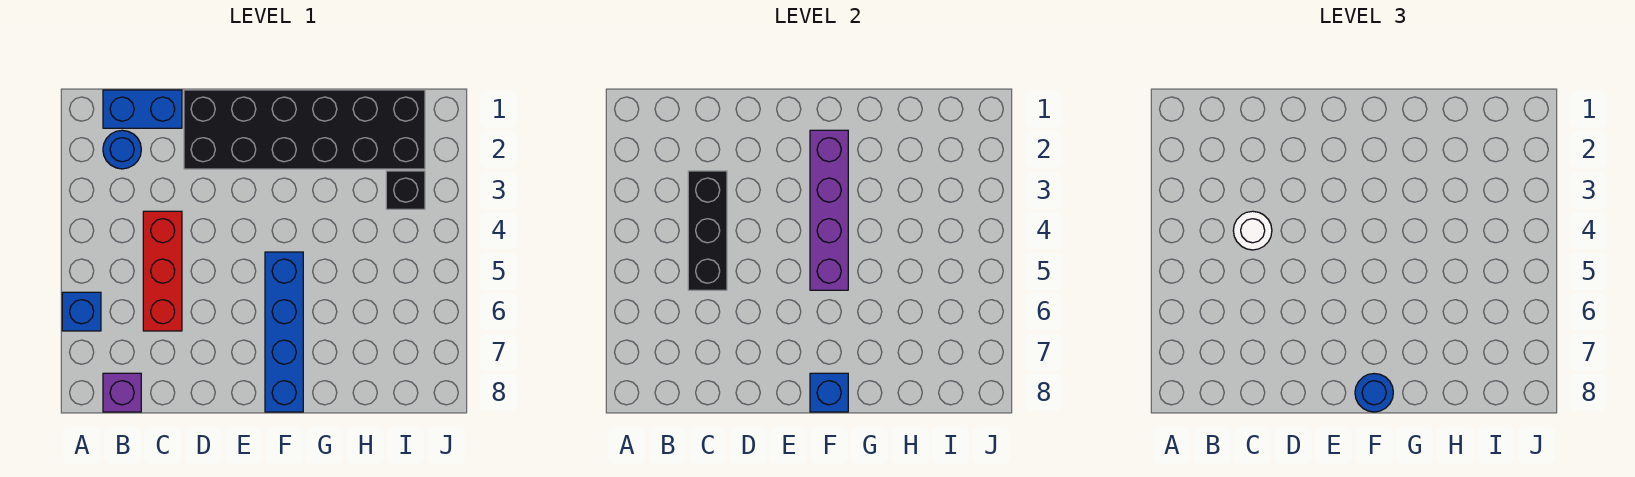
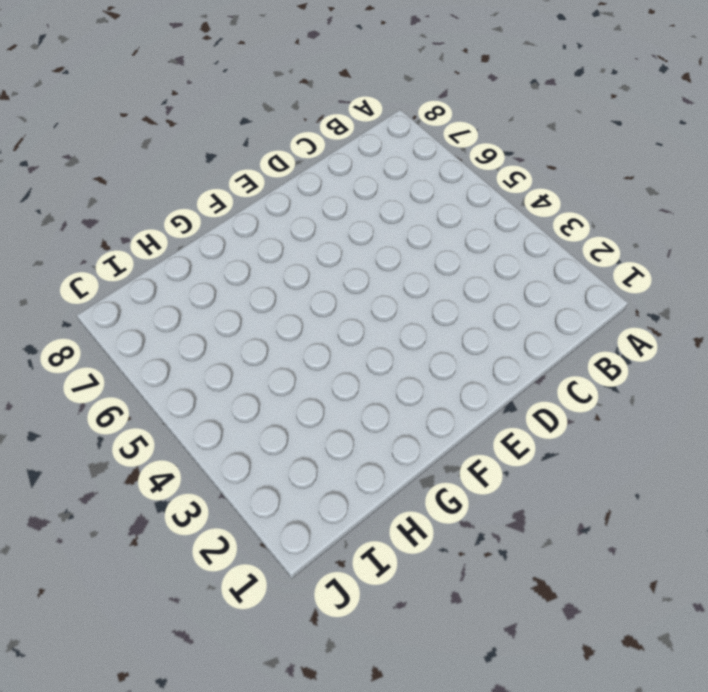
none -> blue brick A6 level 1
none -> blue brick B1:C1 level 1
none -> blue round brick B2 level 1

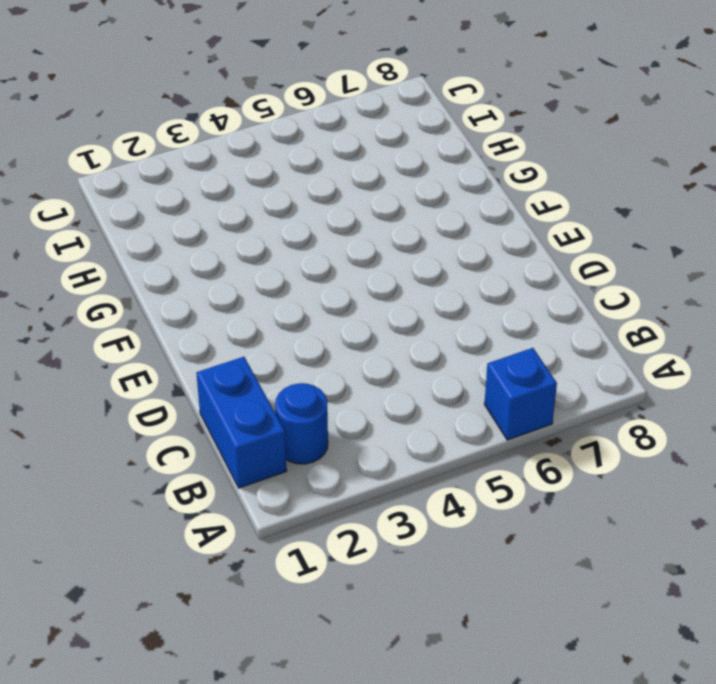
none -> purple brick B8 level 1
none -> red brick C4:C6 level 1
none -> black brick D1:I2 level 1

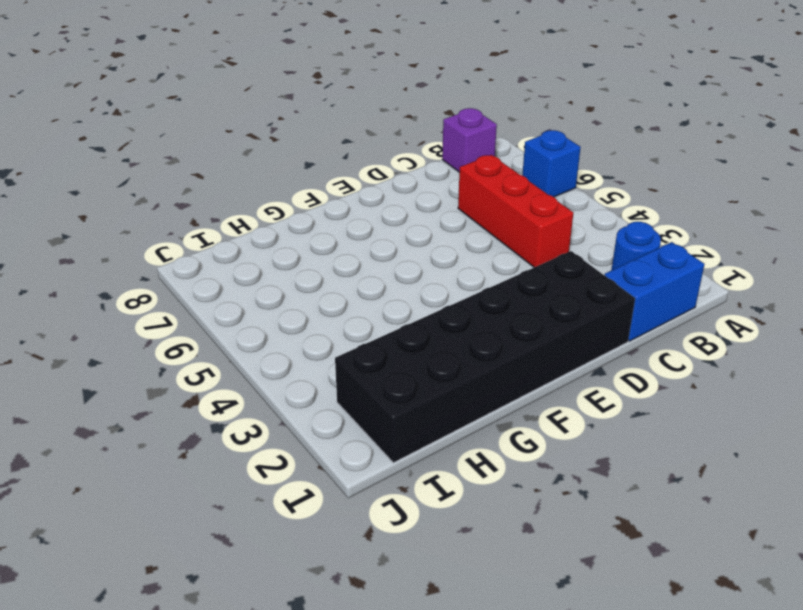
none -> blue brick F5:F8 level 1
none -> black brick I3 level 1
none -> black brick C3:C5 level 2

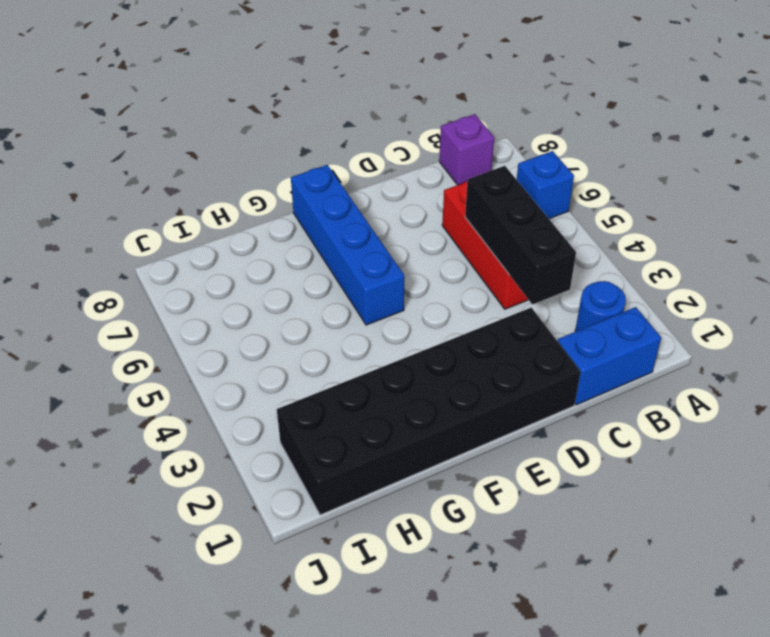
none -> black brick I3 level 1
none -> purple brick F2:F5 level 2
none -> blue brick F8 level 2

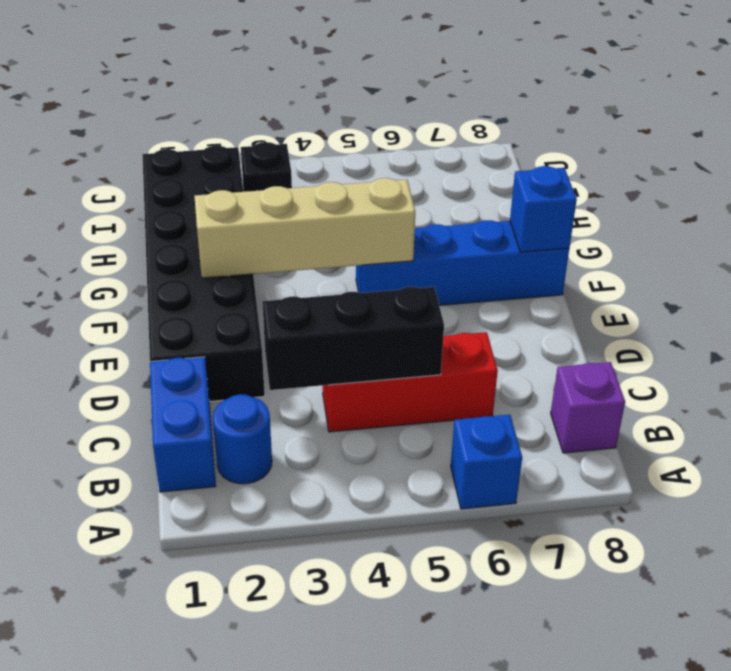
tan brick F2:F5 level 2 -> purple brick F2:F5 level 2
none -> white round brick C4 level 3
none -> blue round brick F8 level 3

